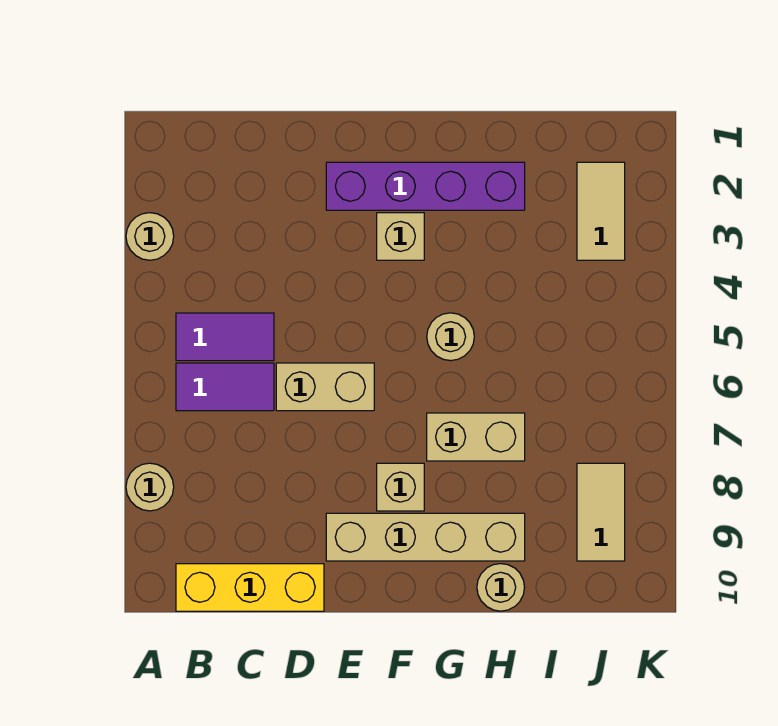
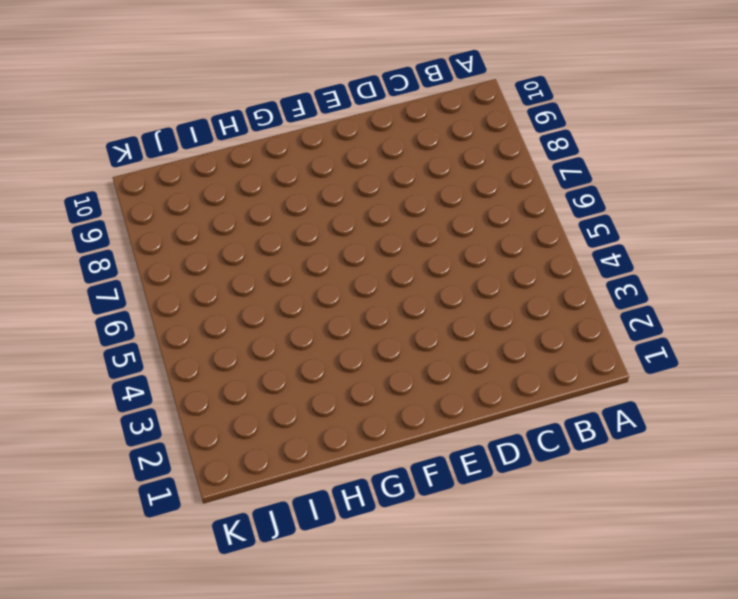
none -> tan round brick A3 level 1
none -> tan round brick A8 level 1
none -> purple tile B5:C5 level 1

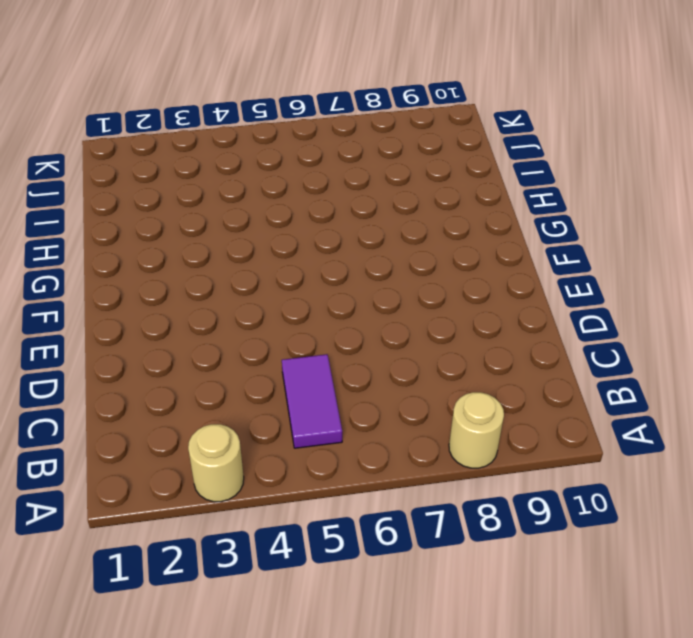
none -> purple tile B6:C6 level 1
none -> yellow brick B10:D10 level 1
none -> tan brick D6:E6 level 1

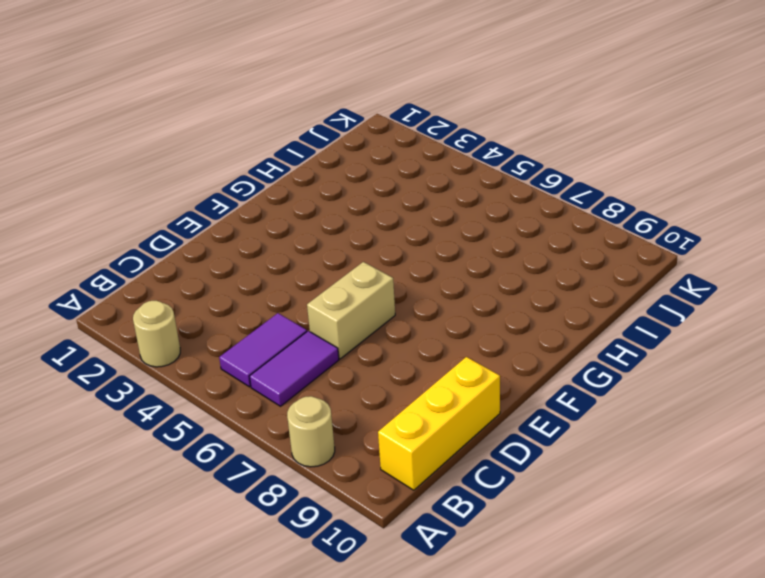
none -> purple brick E2:H2 level 1
none -> tan brick E9:H9 level 1
none -> tan brick F3 level 1

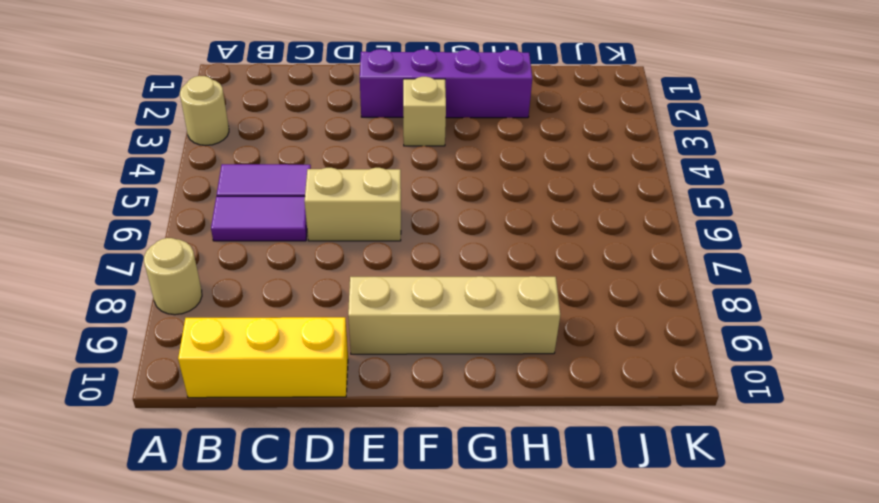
none -> tan brick F8 level 1
none -> tan round brick G5 level 1
none -> tan brick G7:H7 level 1

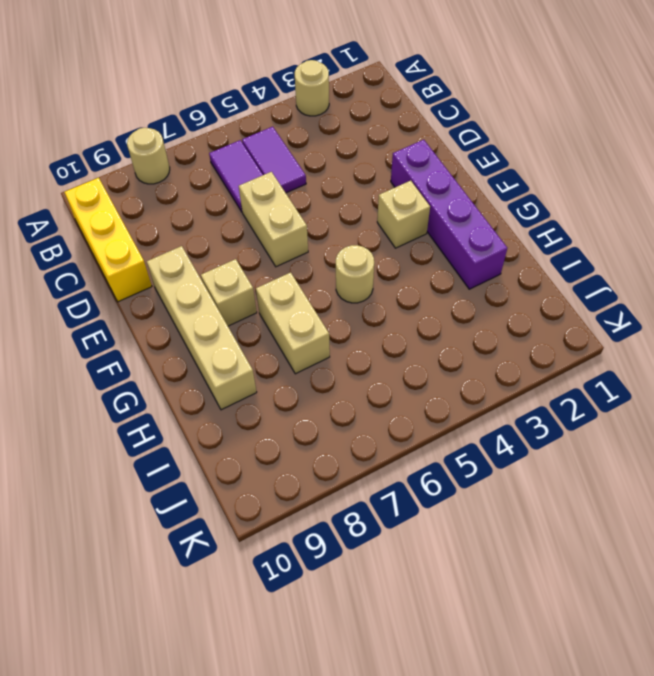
none -> tan round brick H10 level 1
none -> tan tile J2:J3 level 1
none -> tan tile J8:J9 level 1

